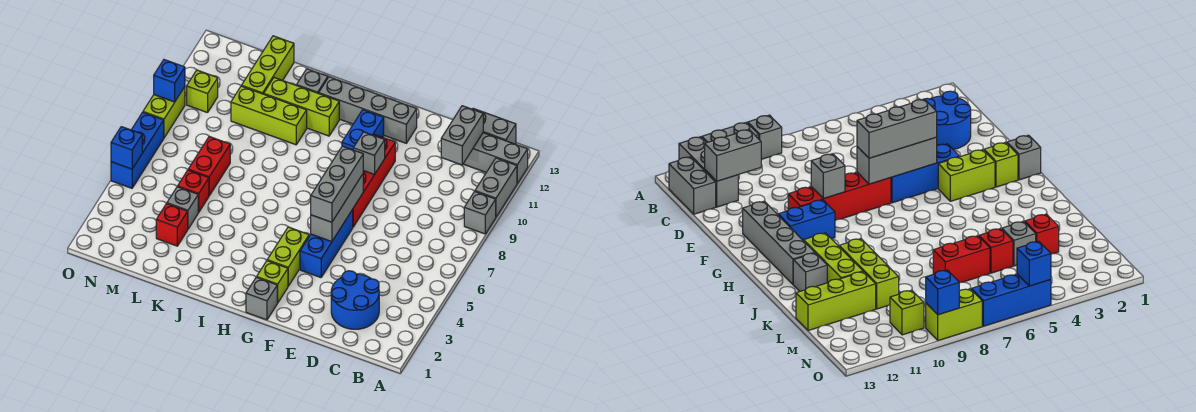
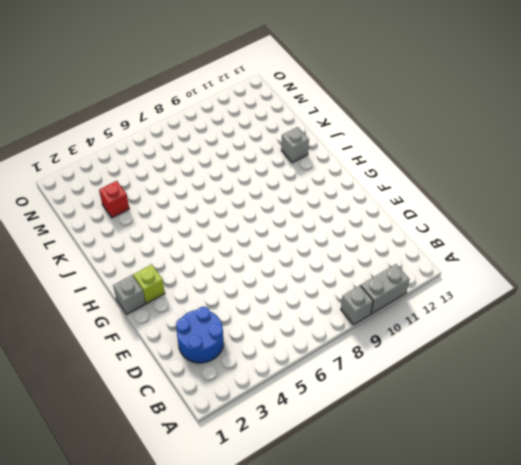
none -> grey brick A12:C12 level 1
none -> grey brick B13:C13 level 1
none -> blue brick F4:F6 level 1

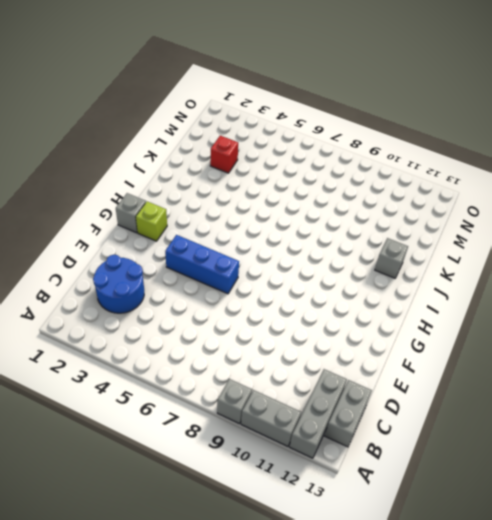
none -> red brick F7:F10 level 1
none -> grey brick F12:I12 level 1
none -> lime brick G3:G4 level 1

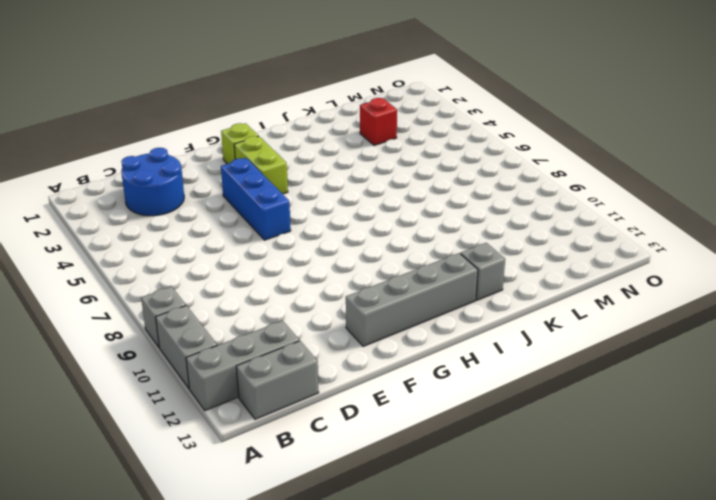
none -> red brick F7:F10 level 1
none -> grey brick G1 level 1
none -> blue brick G10:G11 level 1

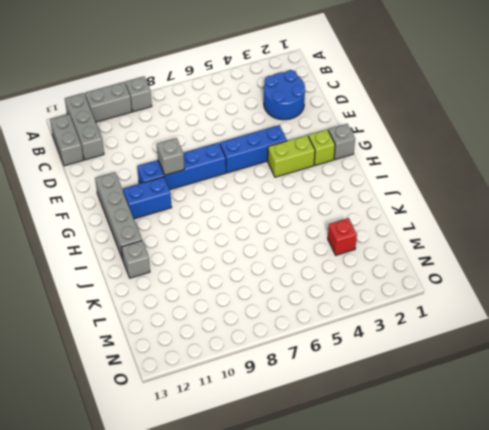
blue brick F7:F10 level 1 -> red brick F7:F10 level 1
none -> lime brick I11:K11 level 1
none -> lime brick J10:L10 level 1
none -> grey brick L4 level 1

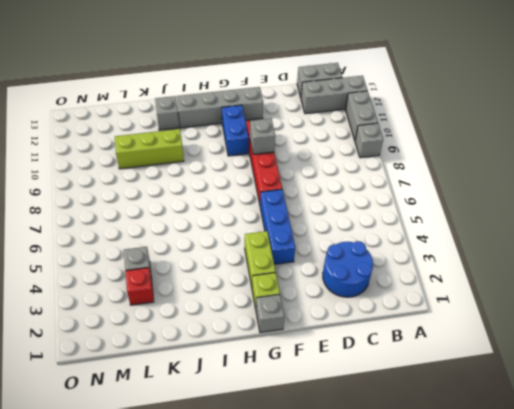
none -> lime brick I11:K11 level 1
none -> red brick L5 level 1
none -> red brick L6:L7 level 1

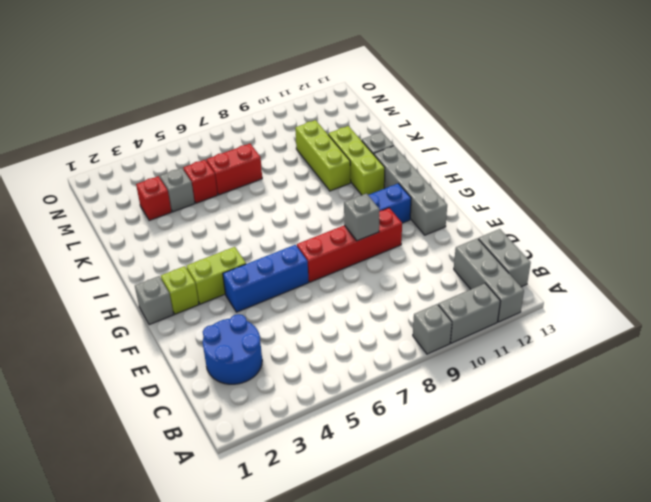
none -> lime brick L11:L13 level 1
none -> lime brick N10 level 1
none -> blue brick O5:O7 level 1

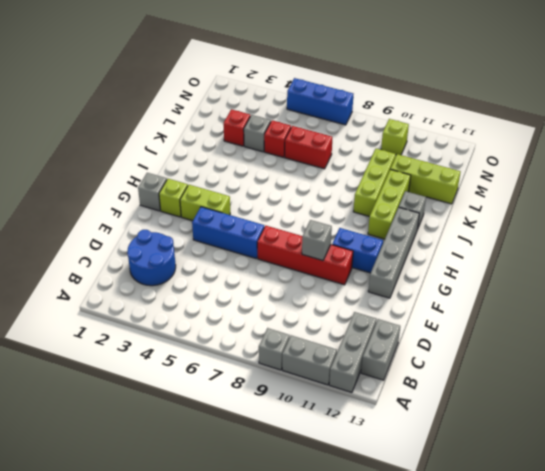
none -> lime brick O8:O9 level 1
none -> grey brick C11:C12 level 2
none -> grey brick F5:F7 level 2

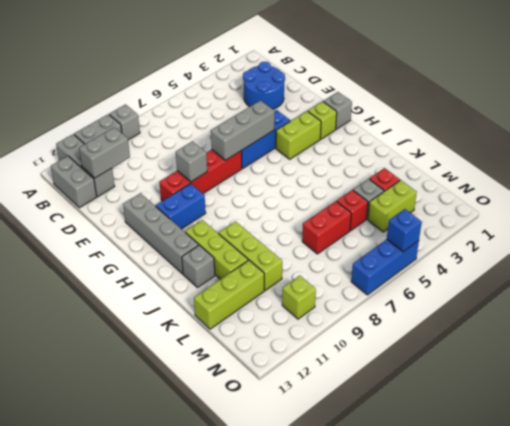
lime brick M3:M4 level 1 -> lime brick O8:O9 level 1
none -> blue brick O9 level 2
none -> grey brick F5:F7 level 3

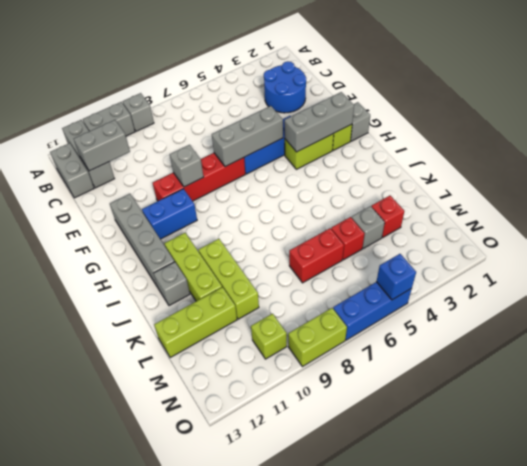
grey brick G2:G4 level 2 -> grey brick F5:F7 level 3
none -> blue brick O9 level 2

